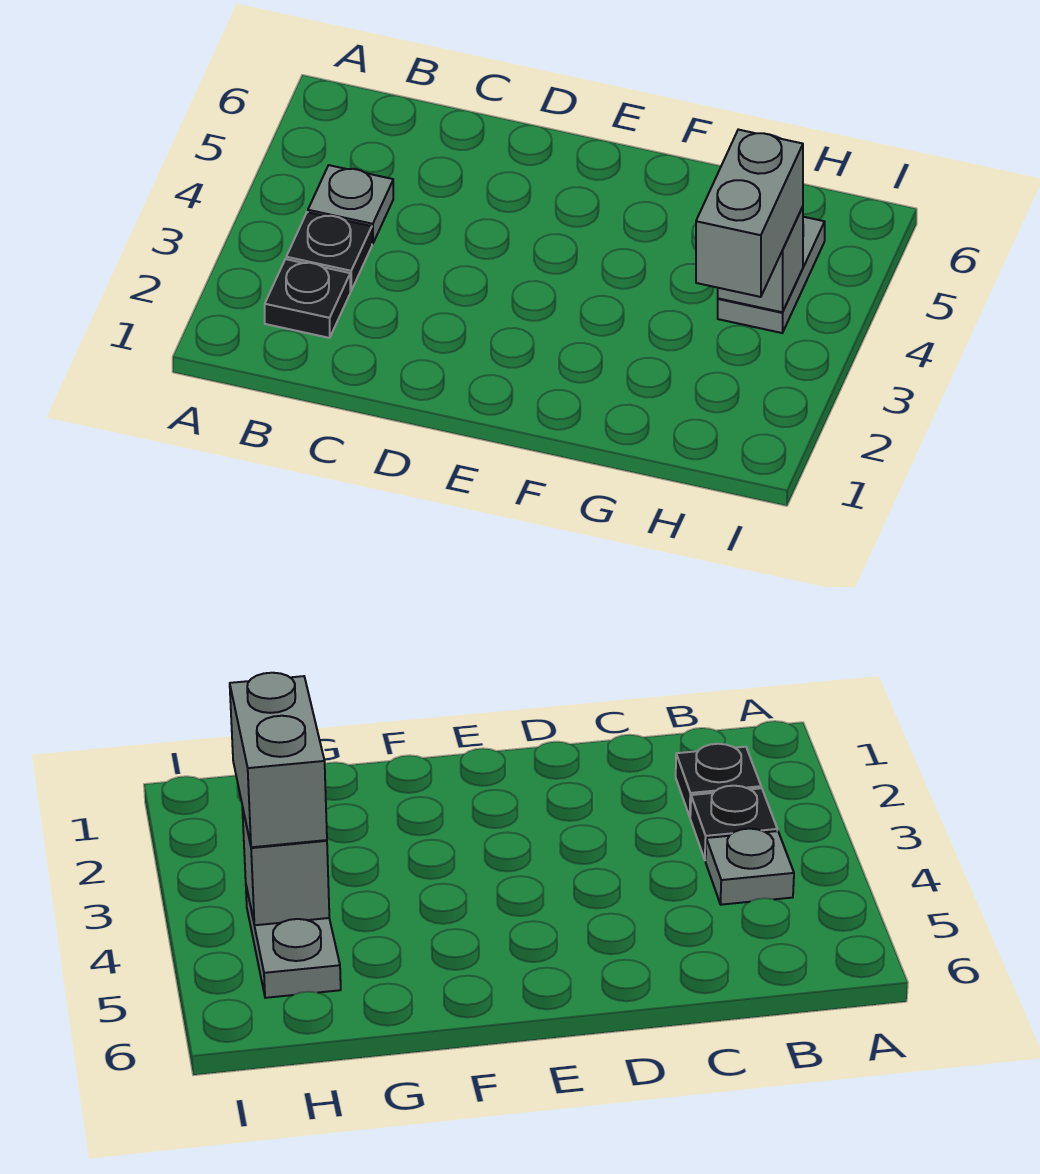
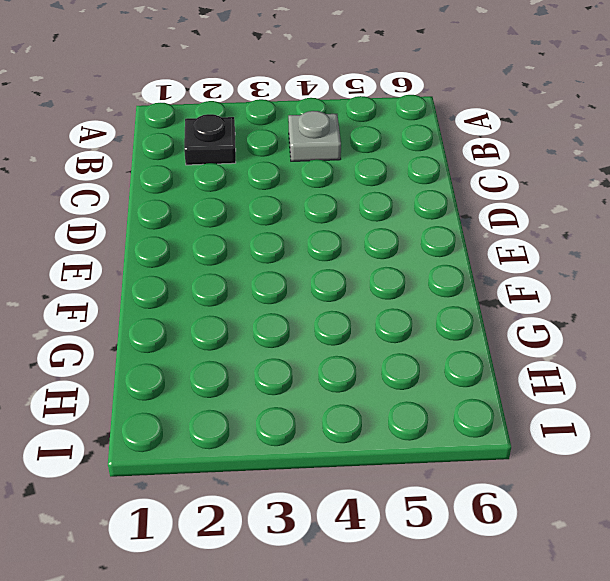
none -> black plate B3 level 1
none -> grey plate H4:H5 level 1

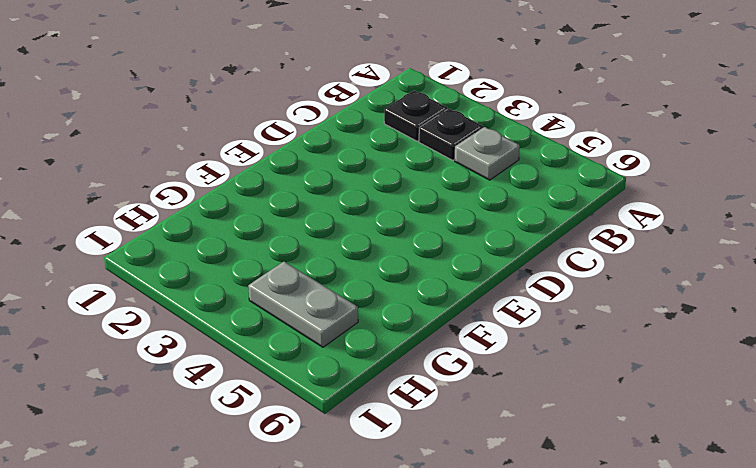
none -> grey brick H4 level 2
none -> grey brick H3:H4 level 3

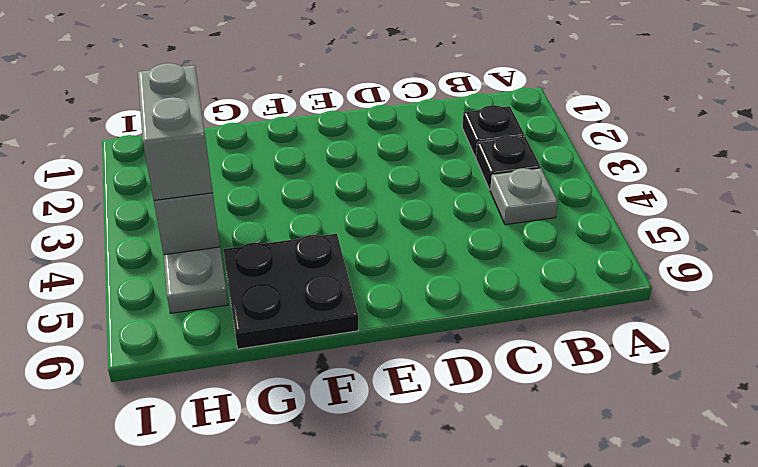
black plate F5:G6 level 1 -> none

